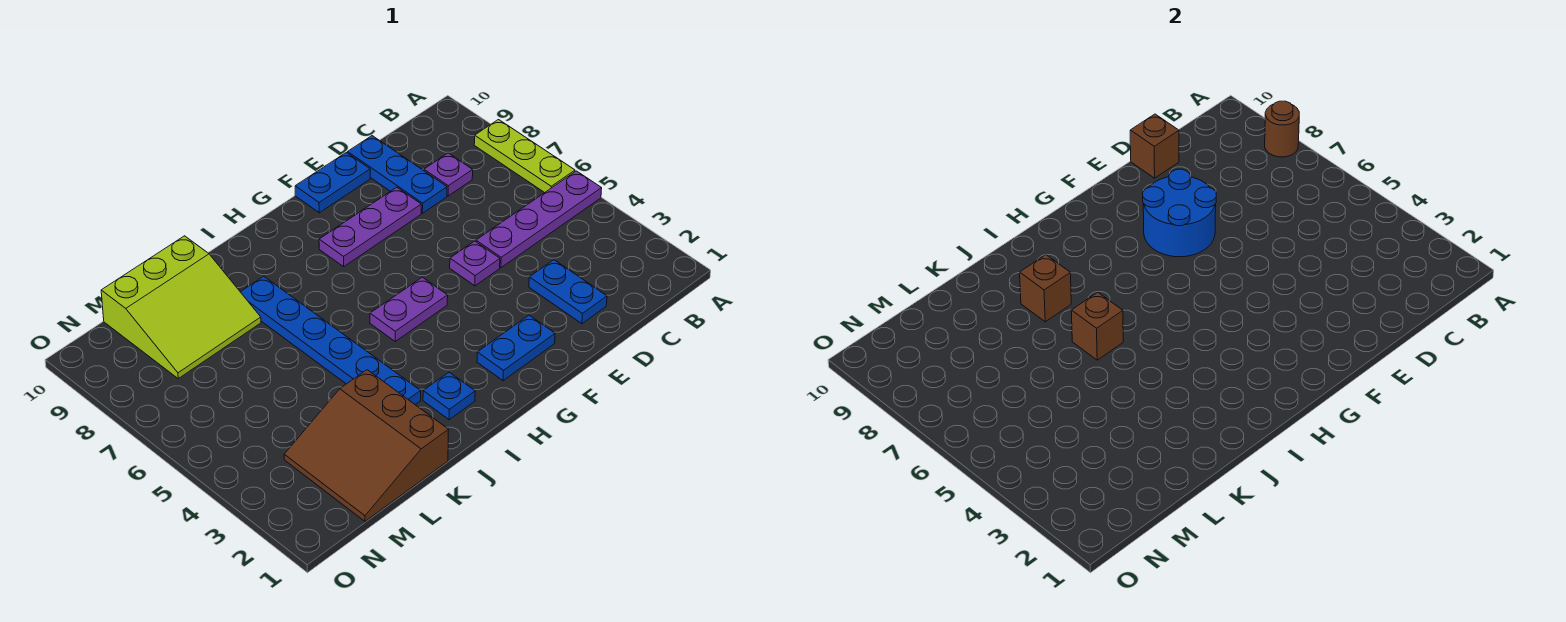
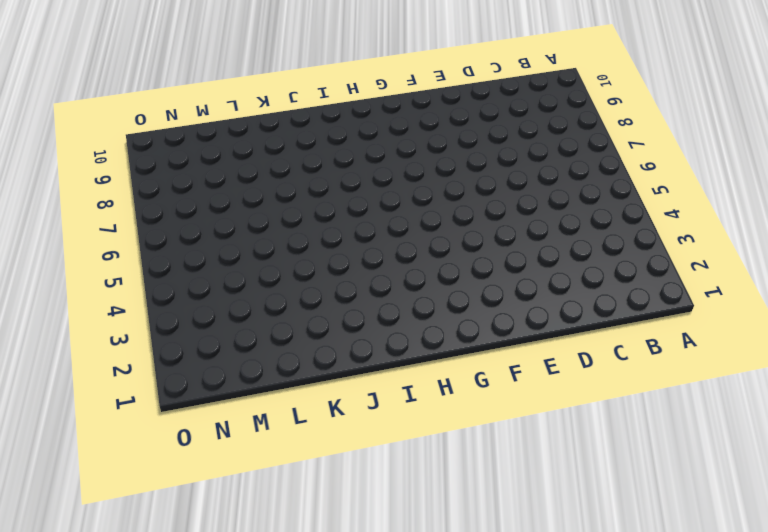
none -> purple plate A5:D5 level 1
none -> lime plate A6:A8 level 1
none -> purple plate C8 level 1

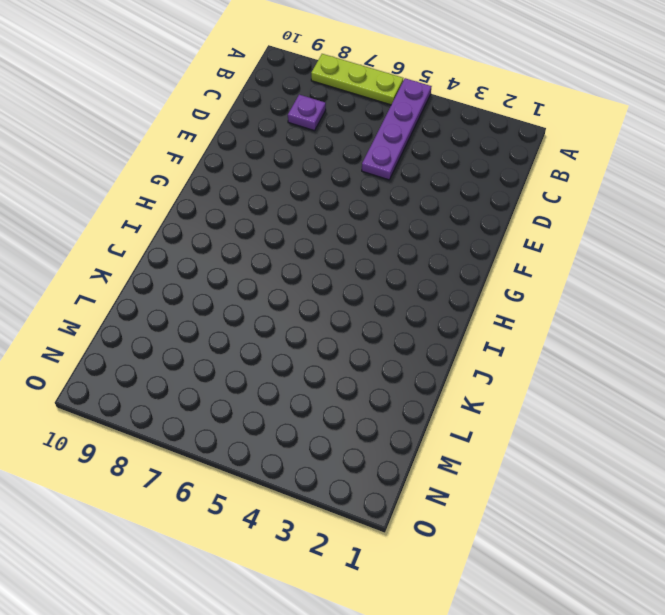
none -> blue plate D2:D3 level 1
none -> blue plate D8:D10 level 1
none -> purple plate E5 level 1

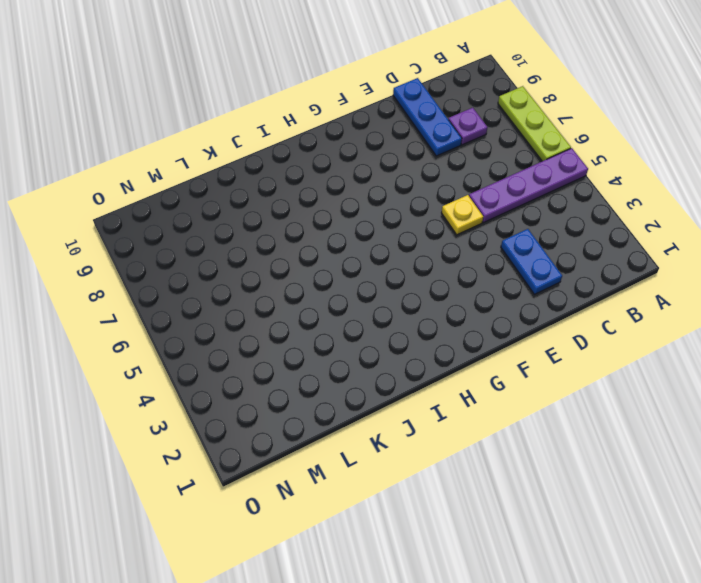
yellow plate E5 level 1 -> purple plate E5 level 1
none -> purple plate E8:G8 level 1
none -> blue plate E10:F10 level 1
none -> blue plate F2:G2 level 1

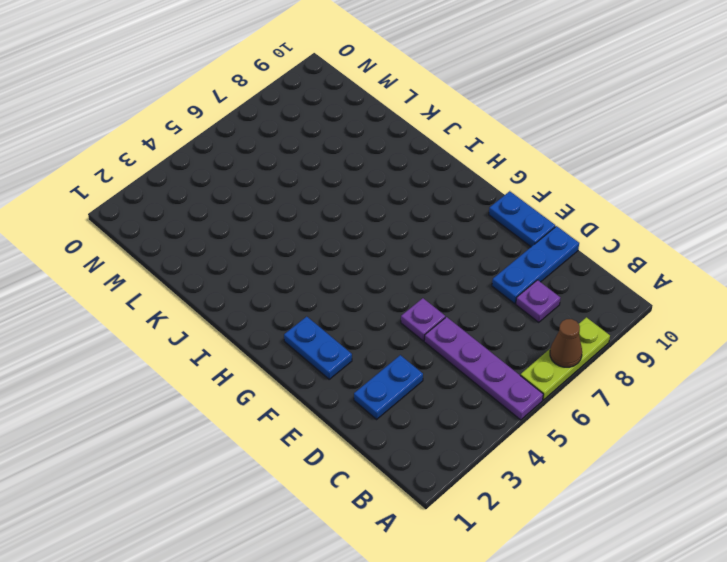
brown cone A7 level 2 -> none
none -> purple plate E8:G8 level 1
none -> purple plate G5:H5 level 1
none -> blue plate I2 level 1

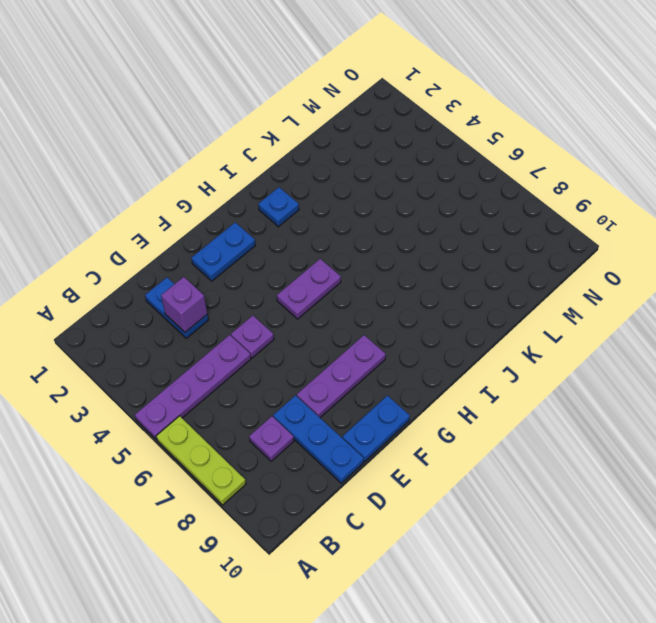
purple brick D3 level 2 -> none
none -> blue plate J3:J8 level 1
none -> brown slope K1:M3 level 1 top K
none -> lime slope K8:M10 level 1 top 10

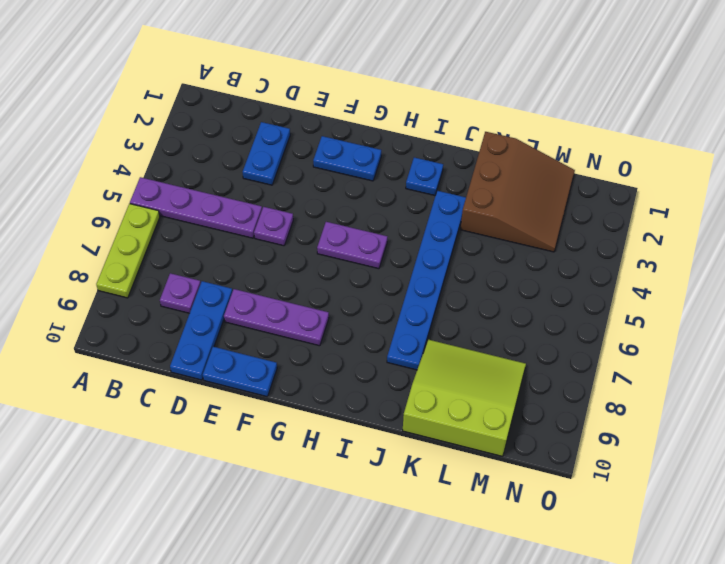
none -> brown round brick A8 level 2
none -> brown brick D10 level 2
none -> blue round brick E7:F8 level 2

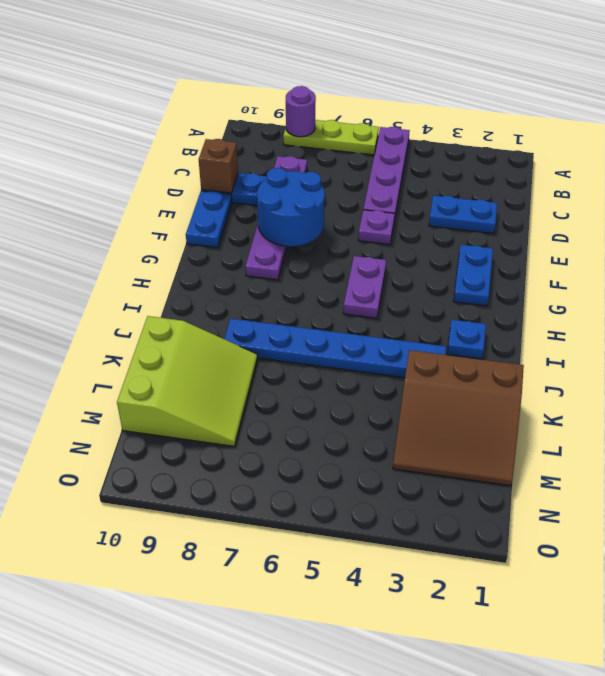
purple round brick A8 level 2 -> brown round brick A8 level 2
none -> brown brick J6 level 2
none -> brown brick J8 level 2

